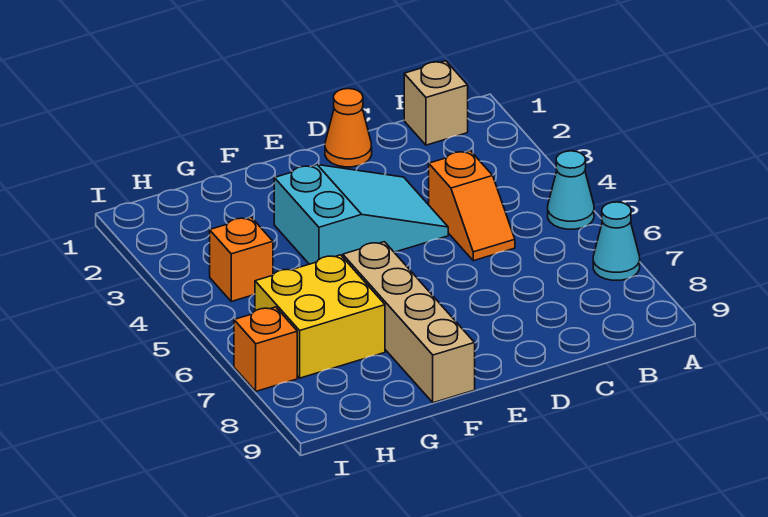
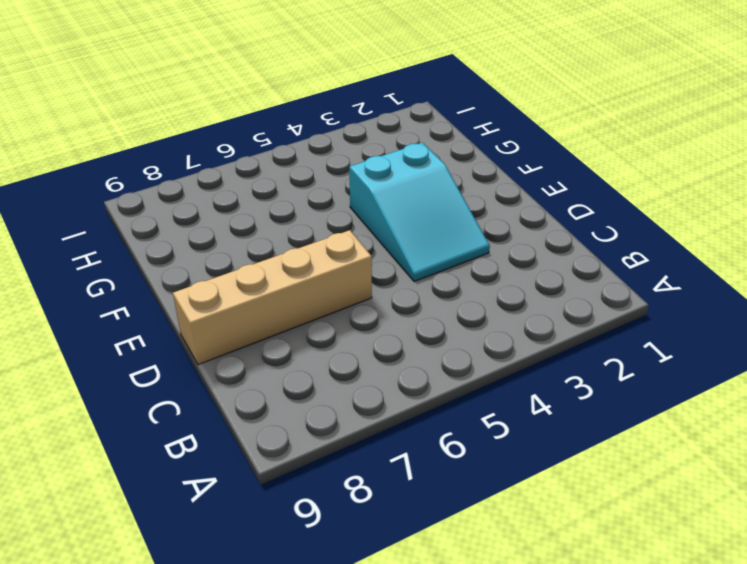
tan brick D6:D9 level 1 -> tan brick F6:F9 level 1
none -> cyan cone A5 level 1
none -> cyan cone A7 level 1

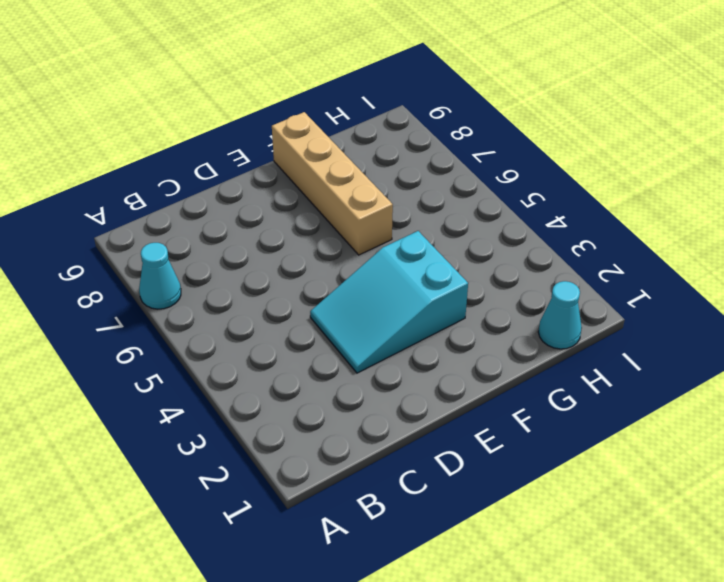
cyan cone H1 level 1 -> cyan cone A5 level 1
none -> tan brick B1 level 1
none -> orange slope C4:C5 level 1 top 4

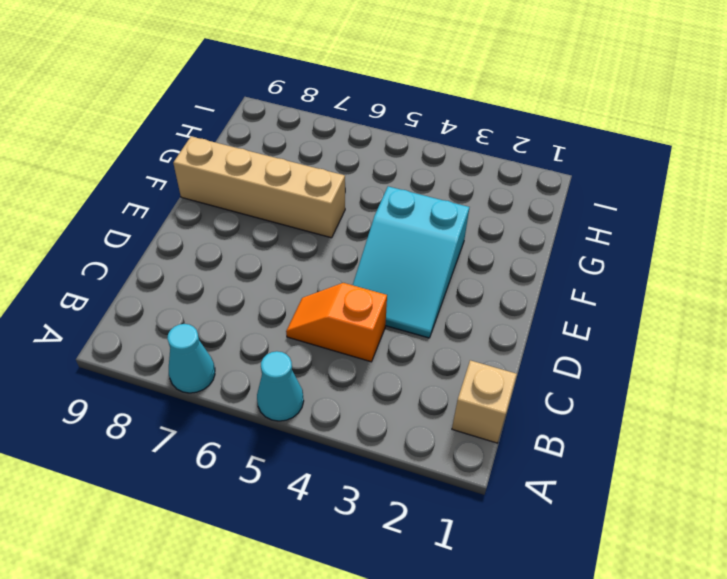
none -> orange cone D1 level 1
none -> yellow brick G6:H7 level 1

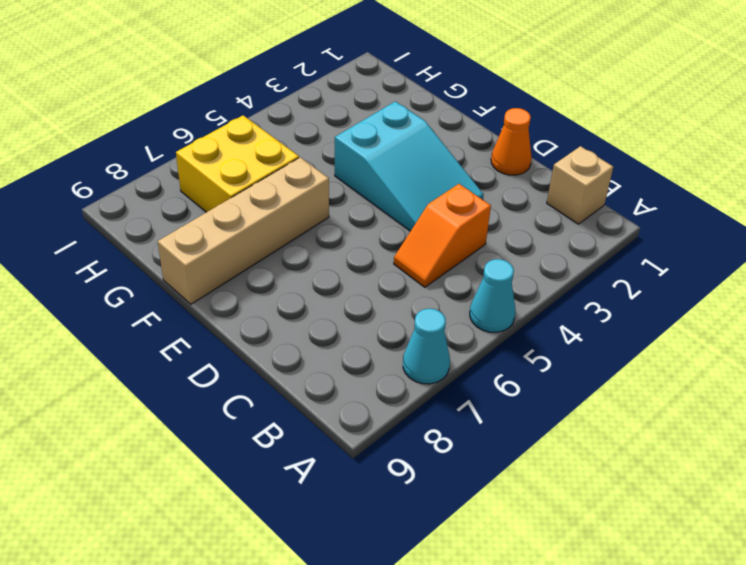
none -> orange brick H4 level 1
none -> orange brick I7 level 1

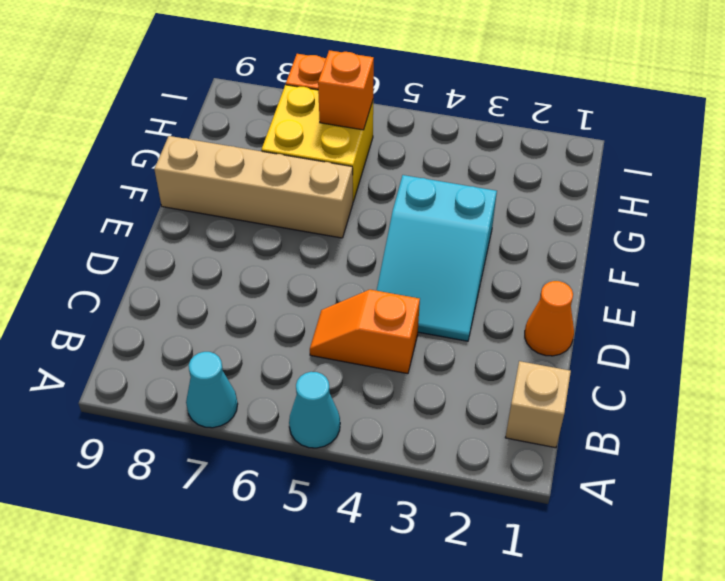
orange brick H6 level 2 -> orange brick H4 level 1

